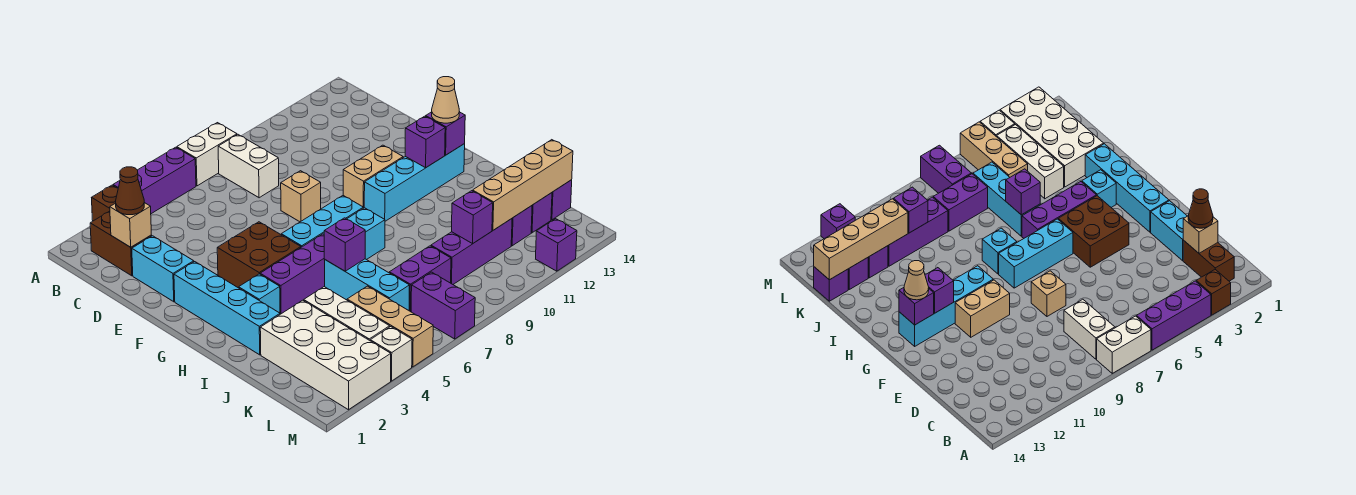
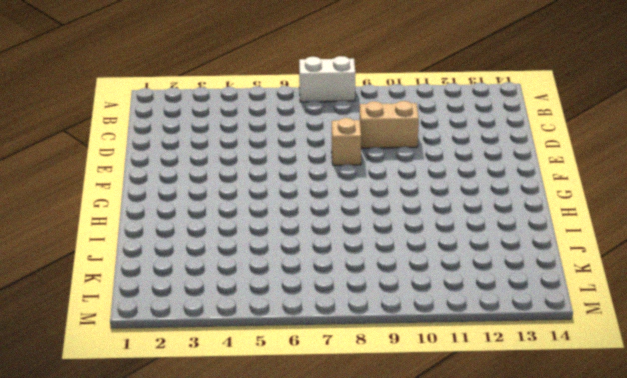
tan brick D9:D10 level 1 -> tan brick F10:F11 level 1
none -> brown brick A3 level 1
none -> purple brick A4:A6 level 1
none -> brown brick B2:C2 level 1
none -> white brick B8:C8 level 1

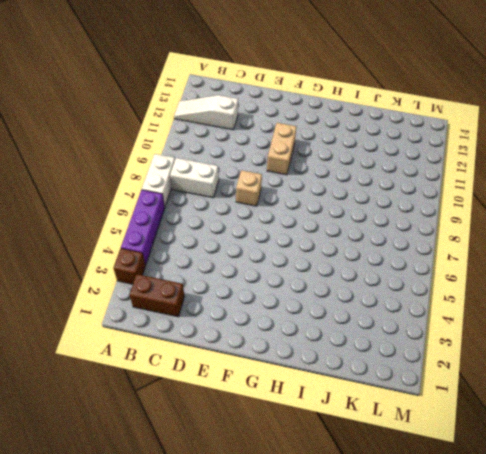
white slope A12:C12 level 1 top C -> none
none -> cyan brick D2:E2 level 1
none -> cyan brick F2:I2 level 1
none -> brown brick F4:G5 level 1
none -> cyan brick G6:G8 level 1

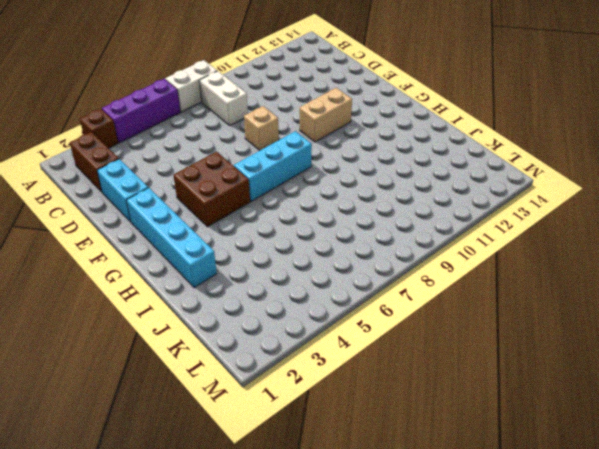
none -> cyan brick G10:G13 level 1
none -> cyan brick H3 level 1
none -> purple brick H4:H6 level 1
none -> cyan brick H8 level 1

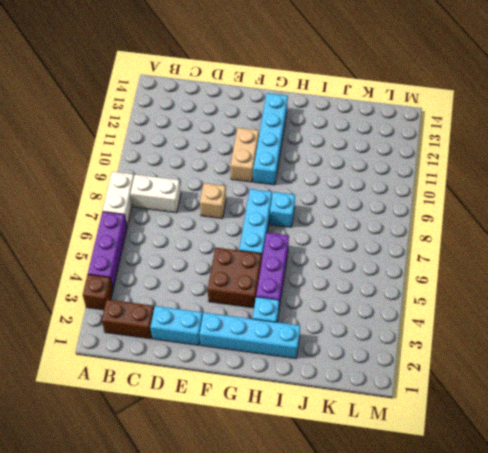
none -> cyan brick I6:K6 level 1
none -> white brick J2:M3 level 1
none -> white brick J4:L4 level 1
none -> tan brick K5:M5 level 1

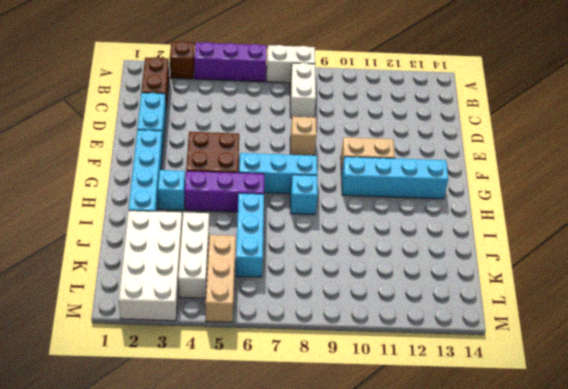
none -> purple brick K7:K8 level 1
none -> purple brick K9:K11 level 1
none -> purple brick K12 level 1
none -> purple brick K13 level 1

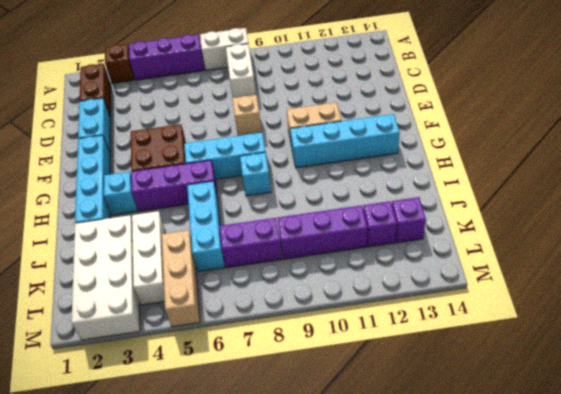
none -> purple brick K14 level 1
none -> purple brick L7:M7 level 1
none -> white brick M4 level 1
none -> purple brick M12 level 1

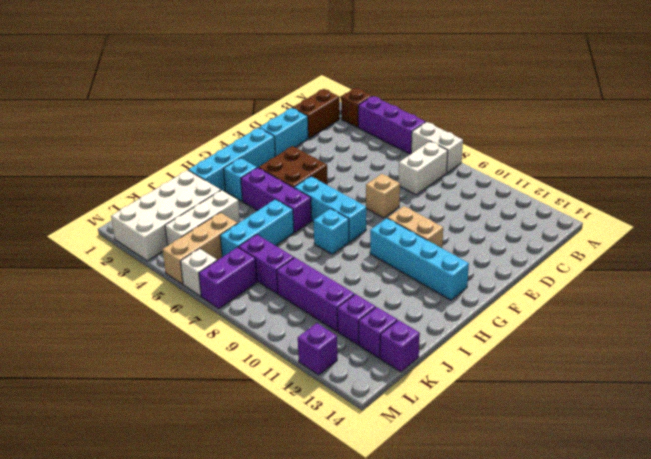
white brick M6 level 1 -> white brick M4 level 1
none -> tan brick C2 level 2
none -> purple brick G12 level 2
none -> purple brick G13 level 2
none -> purple brick I6 level 2

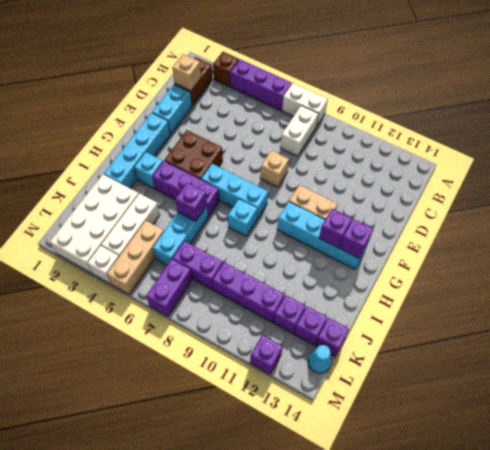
cyan cone L14 level 1 -> none
none -> purple brick K10 level 2
none -> tan brick K11:K14 level 2
none -> brown cone C2 level 3
none -> tan cone G13 level 3

